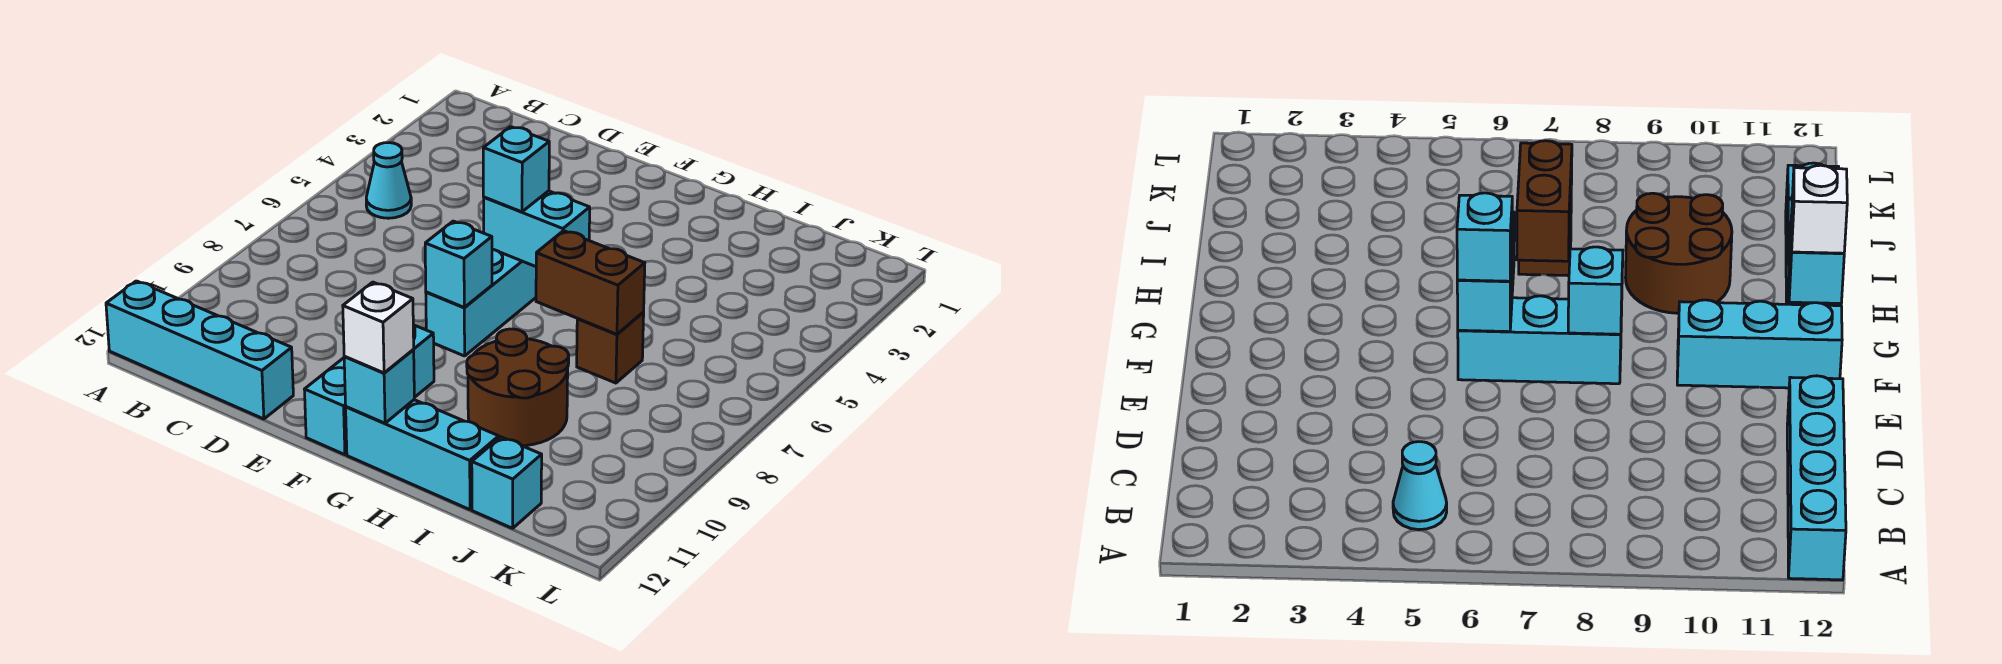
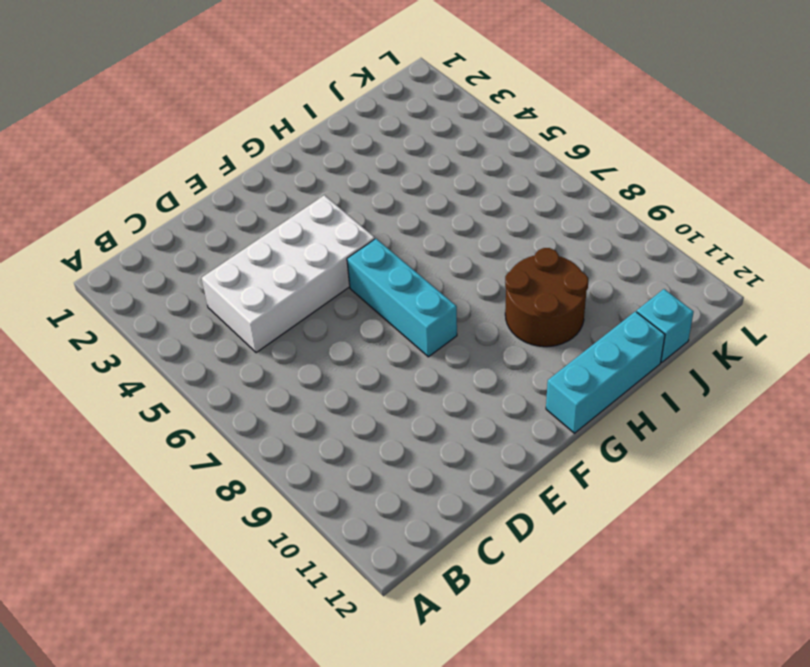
white brick C4:F5 level 1 -> none
none -> cyan brick A12:D12 level 1
none -> cyan cone B5 level 1
none -> cyan brick F10:F12 level 1

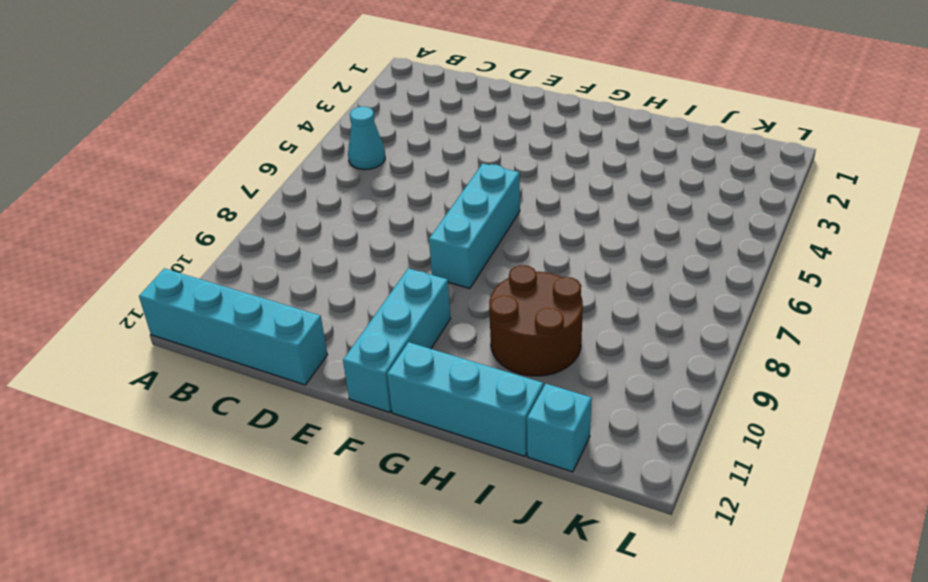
none -> brown brick I7 level 1
none -> cyan brick F6:G6 level 2
none -> cyan brick F8 level 2

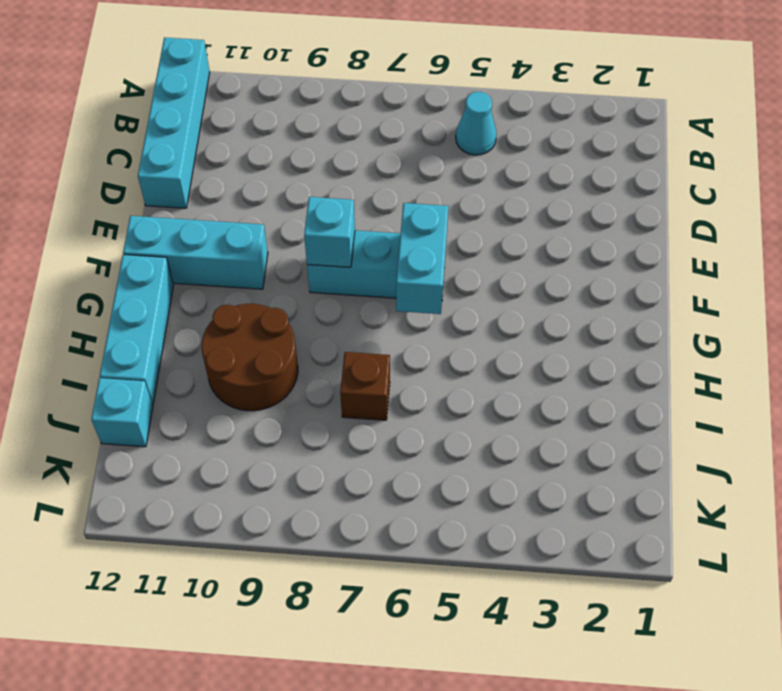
none -> cyan brick G12 level 2
none -> brown brick H7:I7 level 2
none -> cyan brick F6 level 3

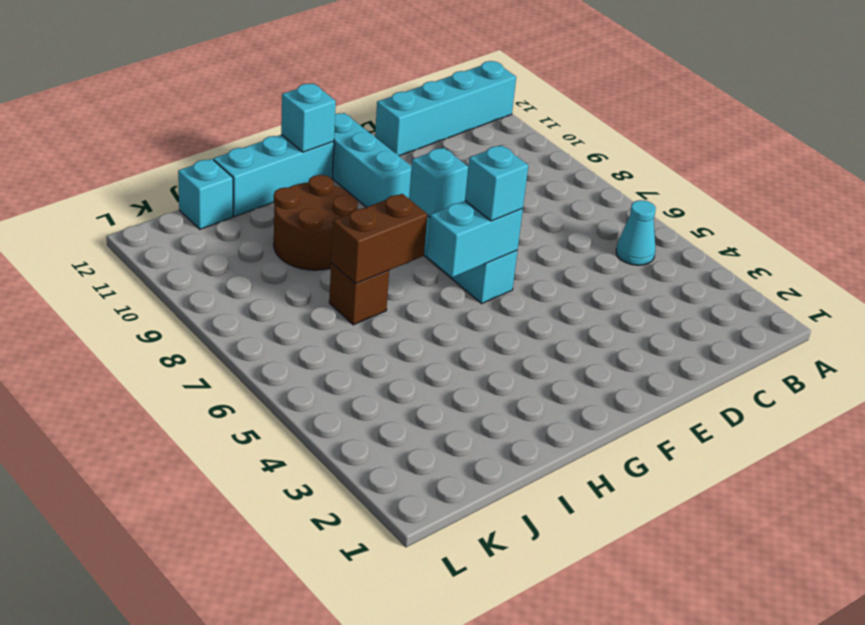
none -> white brick G12 level 3

